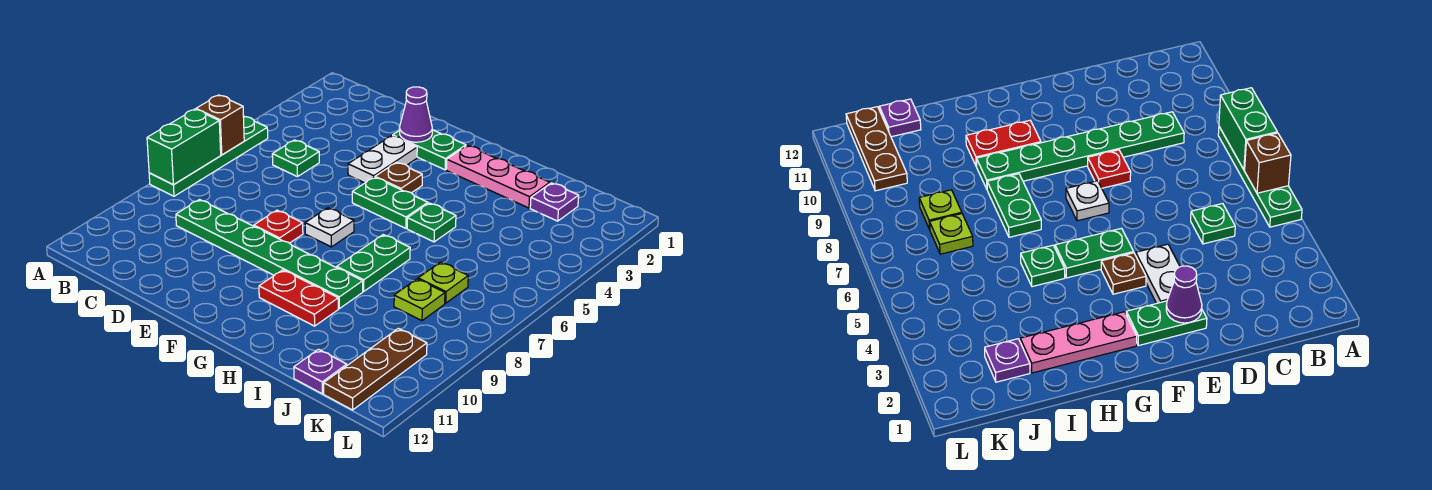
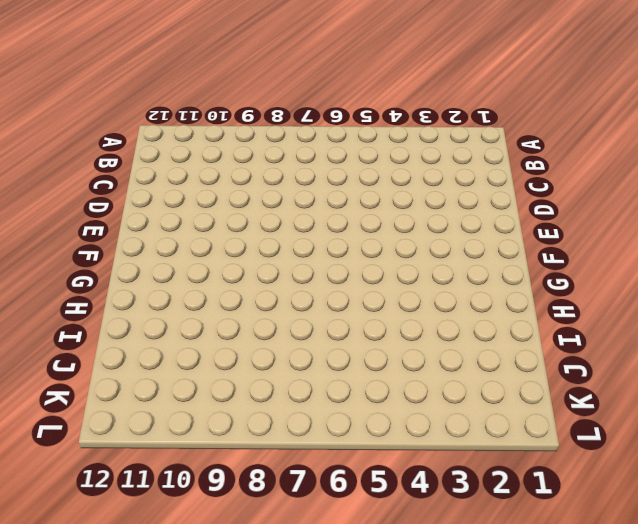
none -> green plate A5:A8 level 1
none -> green plate C5 level 1
none -> green plate C9:H9 level 1

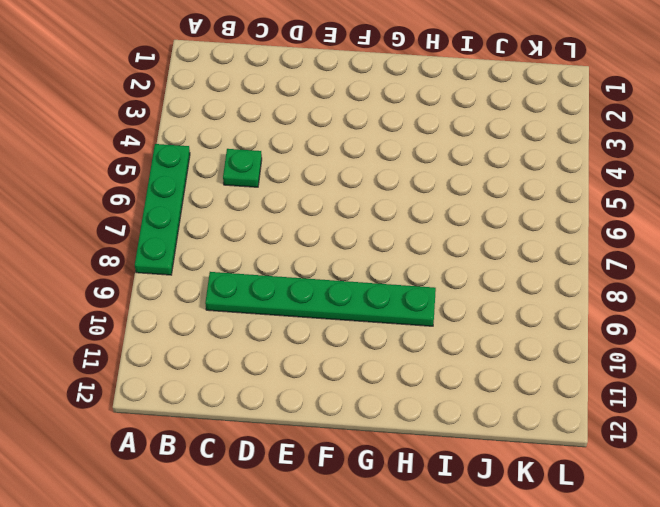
none -> green plate E2:F2 level 1
none -> white plate E3:E4 level 1
none -> red plate E8 level 1

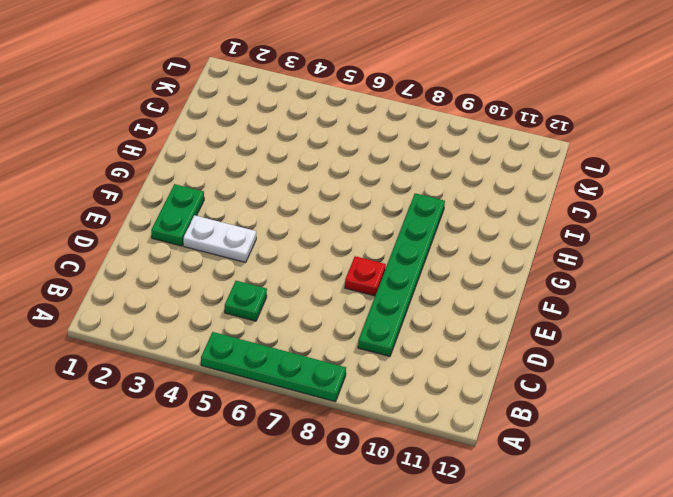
none -> brown plate F4 level 1
none -> green plate F5:G5 level 1
none -> white plate F7 level 1

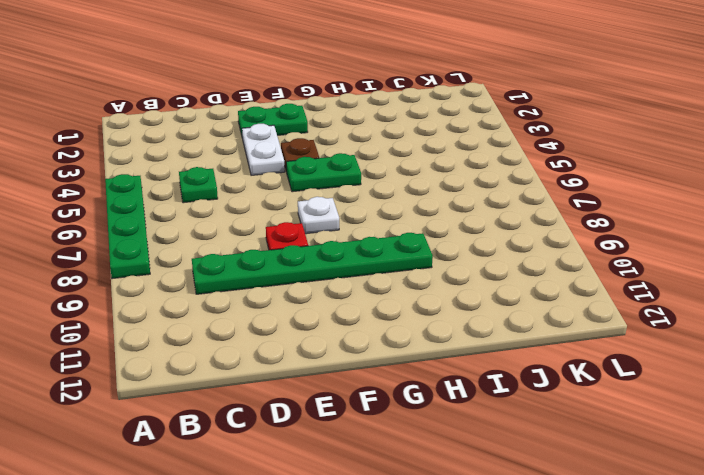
none -> pink plate G2:I2 level 1
none -> red plate G10:H10 level 1
none -> green plate H5 level 1

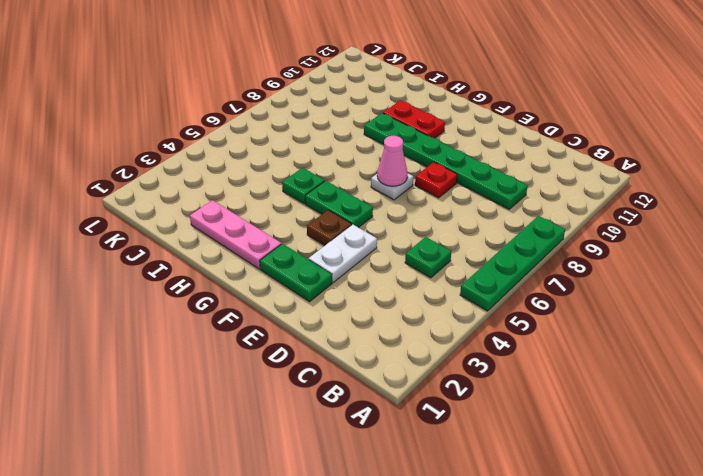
pink cone F7 level 2 -> none
none -> green plate H7:H8 level 1
none -> purple plate J2 level 1
none -> lime plate J7 level 1

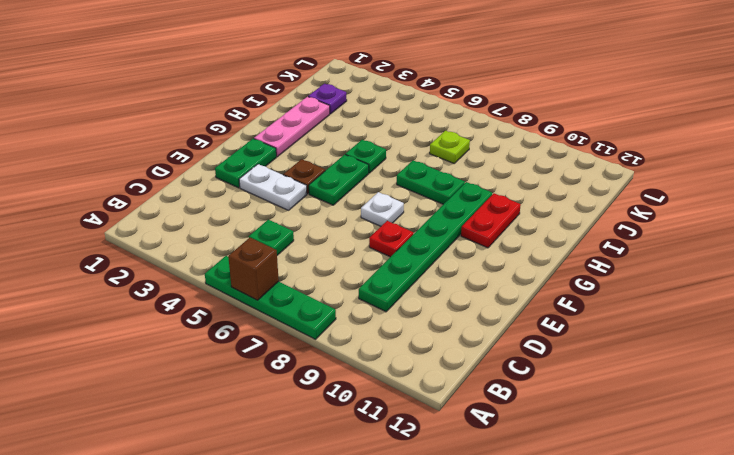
none -> lime plate J8 level 1
none -> purple plate J12 level 1
none -> brown plate K10:K12 level 1

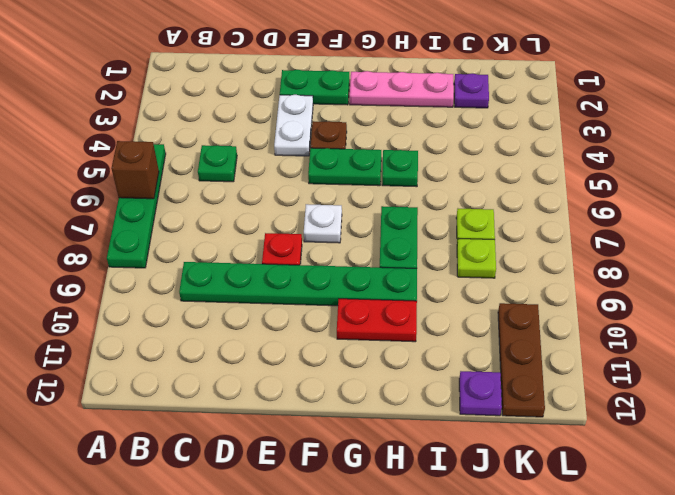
none -> green brick A7:A8 level 2
none -> purple cone E2 level 2

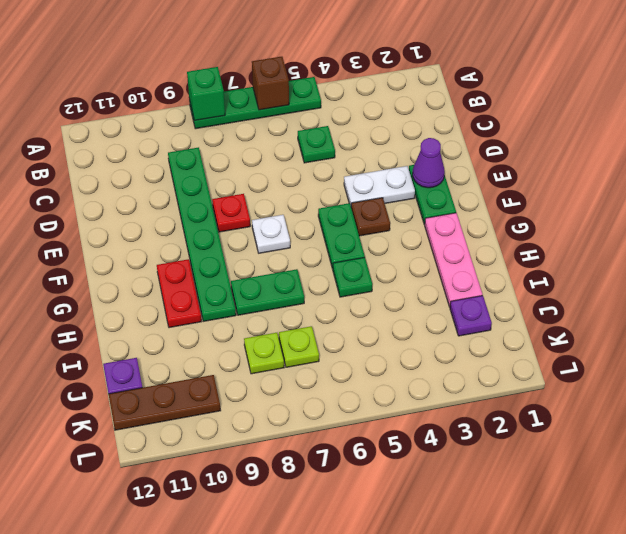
green brick A8 level 2 -> green brick A7:A8 level 2

